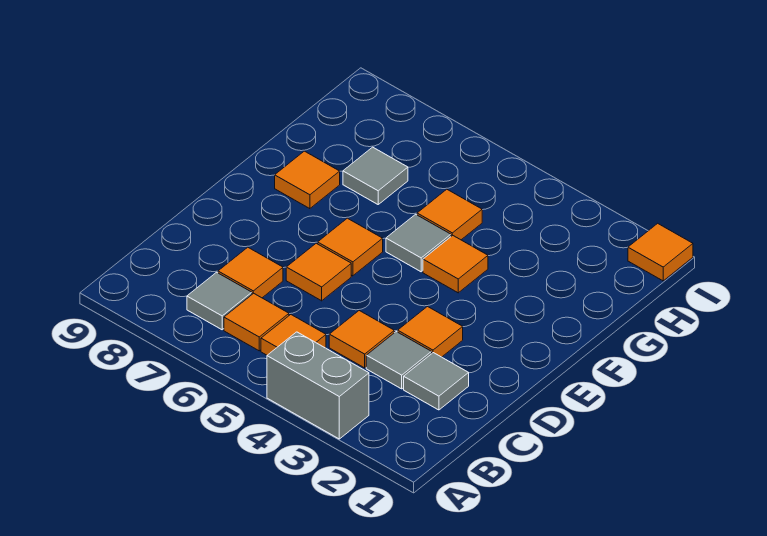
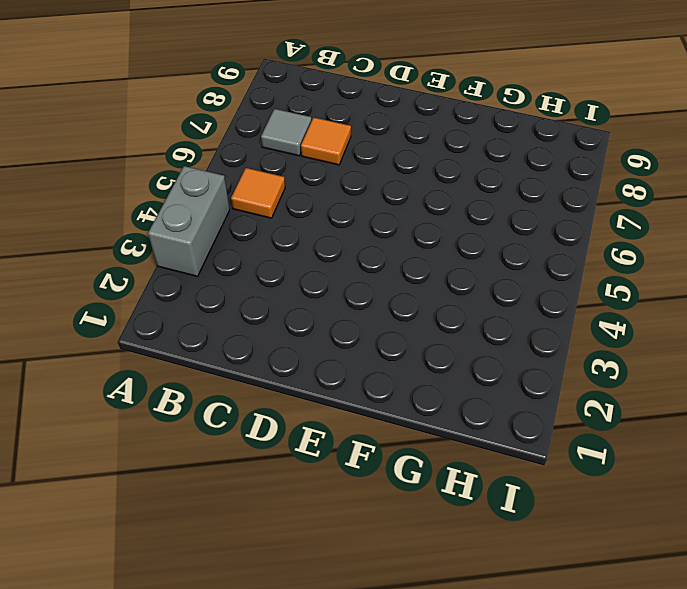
none -> orange tile B6 level 1
none -> grey tile C2 level 1
none -> grey tile C3 level 1

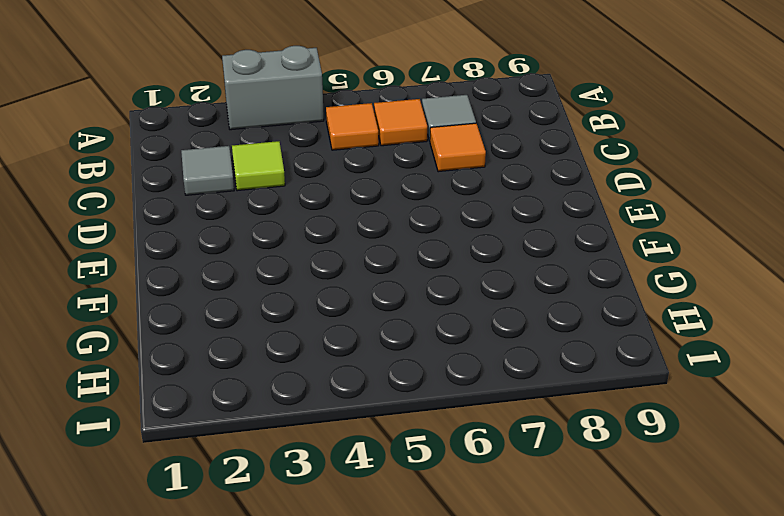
lime tile C3 level 1 -> grey tile C3 level 1
none -> orange tile C4 level 1
none -> orange tile D3 level 1
none -> orange tile D6 level 1

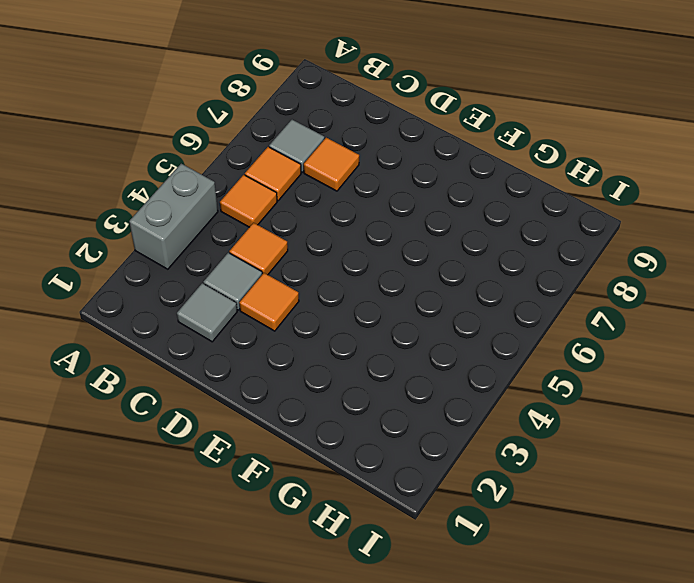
none -> orange tile D6 level 1
none -> orange tile E6 level 1
none -> orange tile F4 level 1

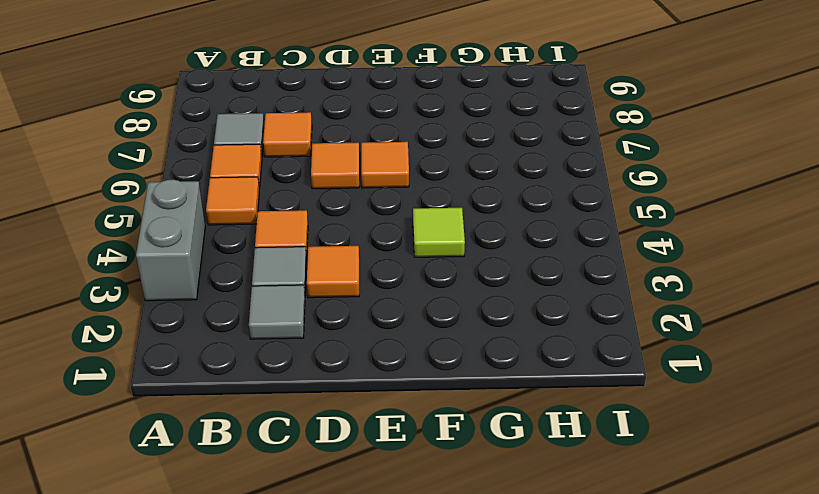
lime tile F4 level 1 -> orange tile F4 level 1
none -> grey tile F5 level 1
none -> orange tile F8 level 1
none -> orange tile G5 level 1

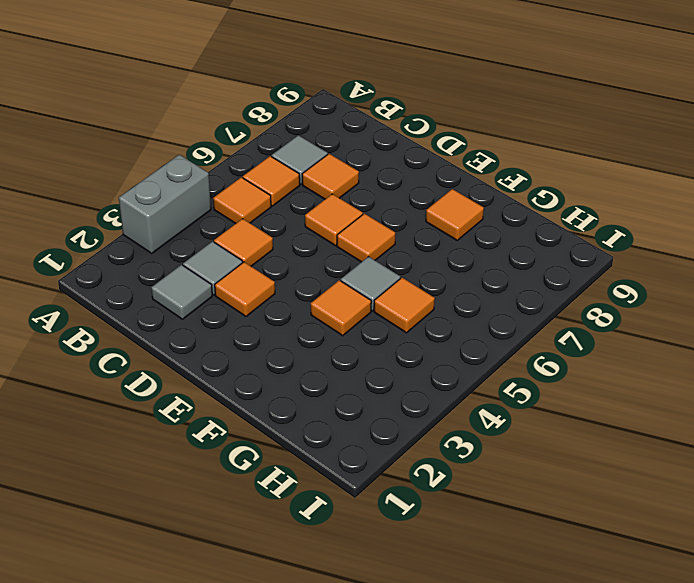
none -> grey tile G7 level 1
none -> orange tile I1 level 1

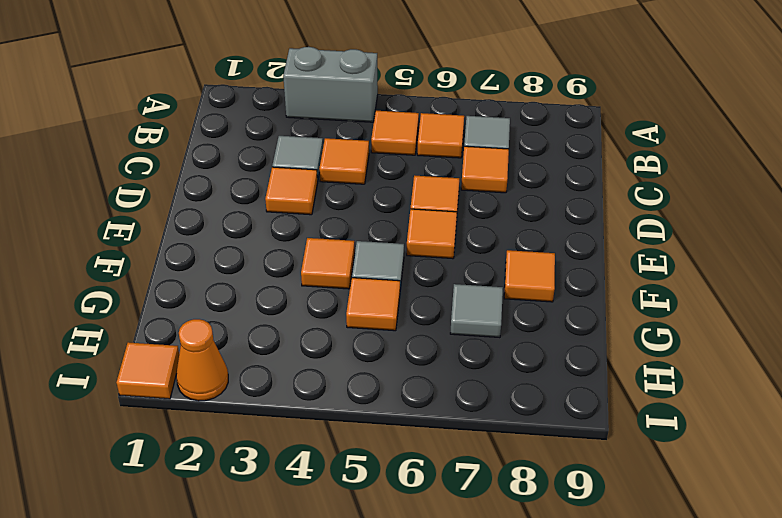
orange cone I2 level 1 -> none
none -> grey tile C2 level 1

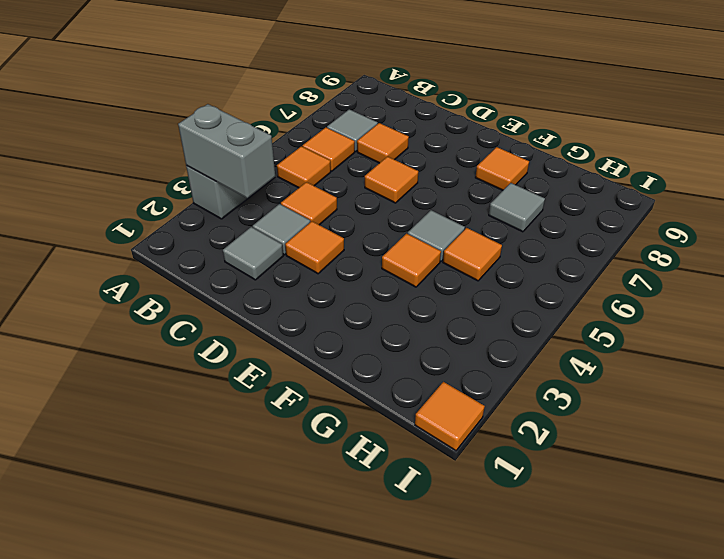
grey brick A3:B3 level 2 -> none
none -> orange tile E6 level 1

